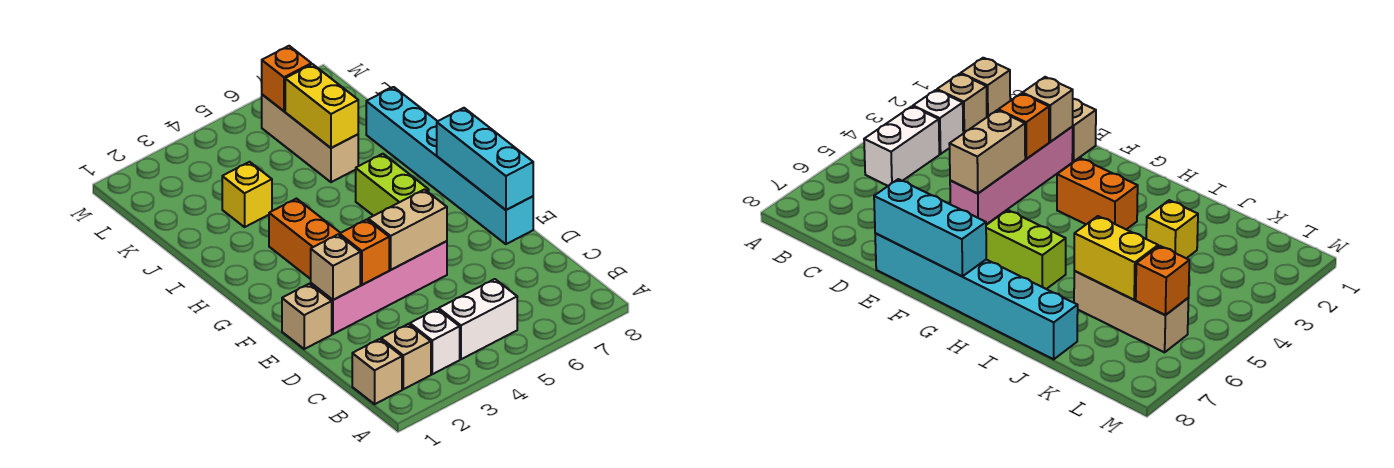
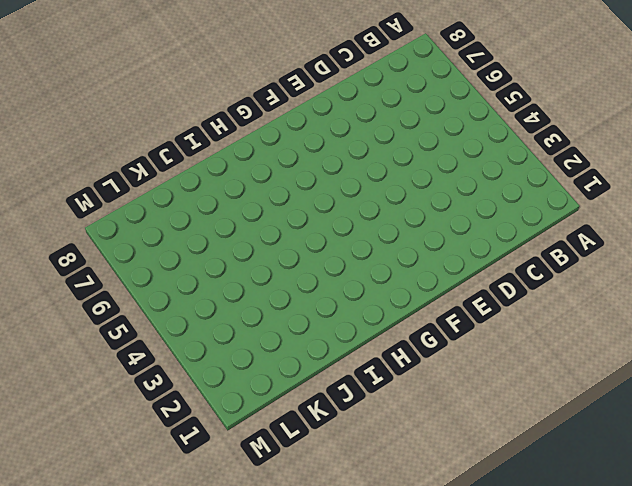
none -> tan brick B1 level 1
none -> tan brick B2 level 1
none -> white brick B3 level 1

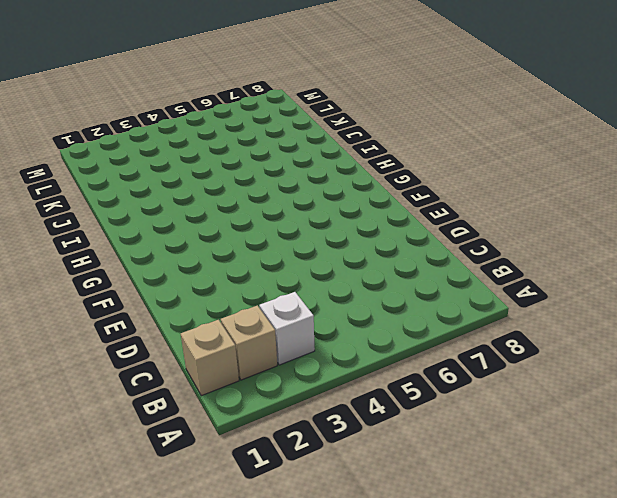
none -> white brick B4:B5 level 1
none -> tan brick E1 level 1
none -> pink brick E2:E5 level 1

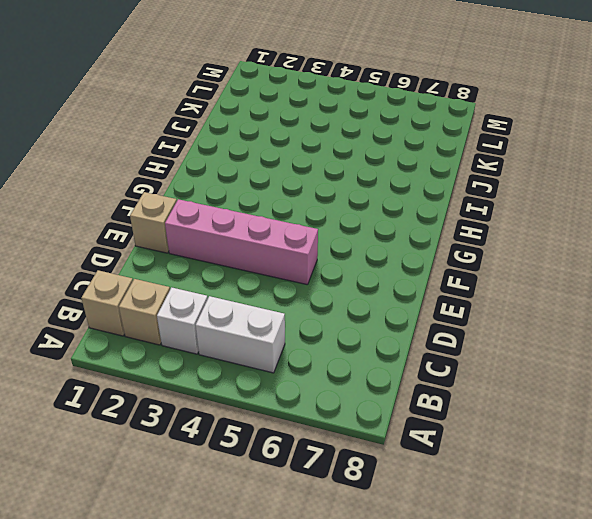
none -> cyan brick E8:J8 level 1
none -> orange brick G3:H3 level 1
none -> lime brick G6:H6 level 1

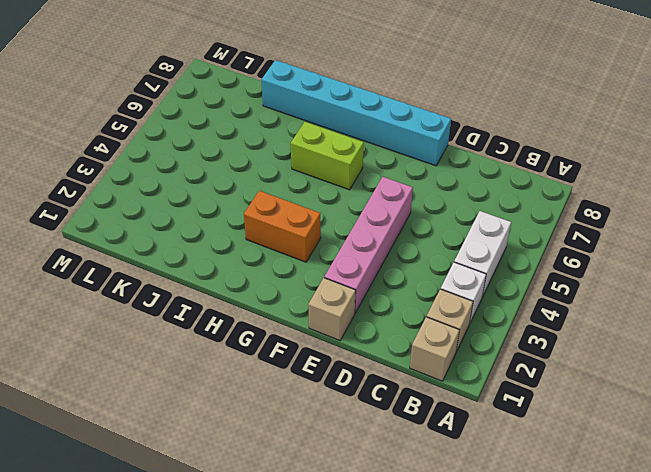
none -> yellow brick J3 level 1
none -> tan brick J6:L6 level 1
none -> tan brick E2 level 2

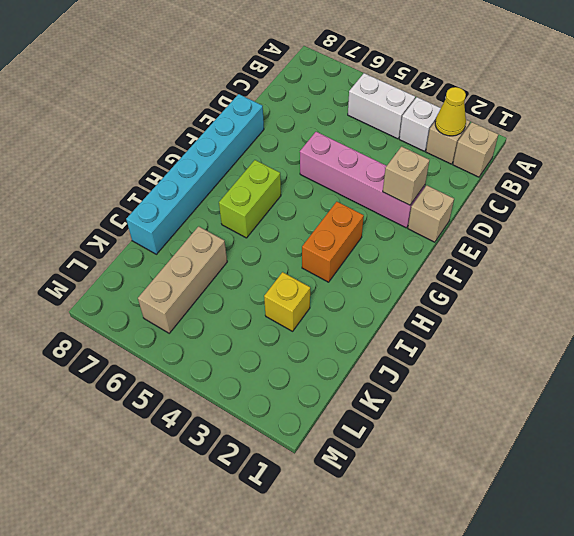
yellow cone B2 level 2 -> none
none -> orange brick E3 level 2
none -> tan brick E4:E5 level 2
none -> cyan brick E8:G8 level 2

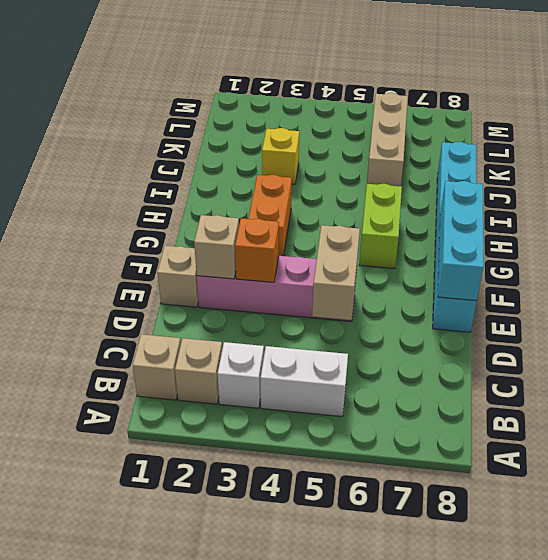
tan brick D5:E5 level 2 -> tan brick E4:E5 level 2
none -> yellow brick J6:K6 level 2
none -> orange brick L6 level 2

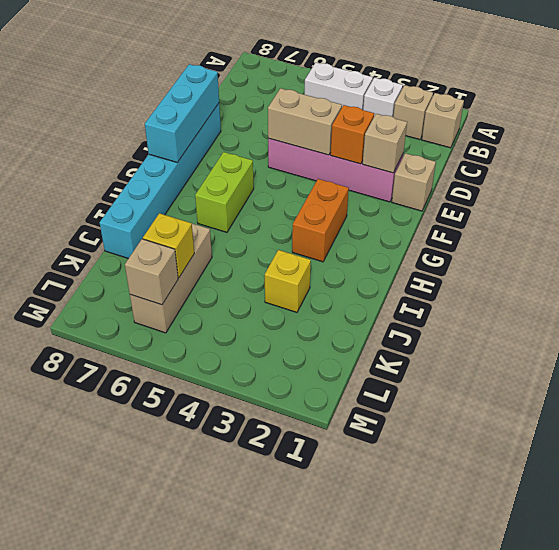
yellow brick K6 level 2 -> yellow brick J6:K6 level 2
tan brick L6 level 2 -> orange brick L6 level 2

